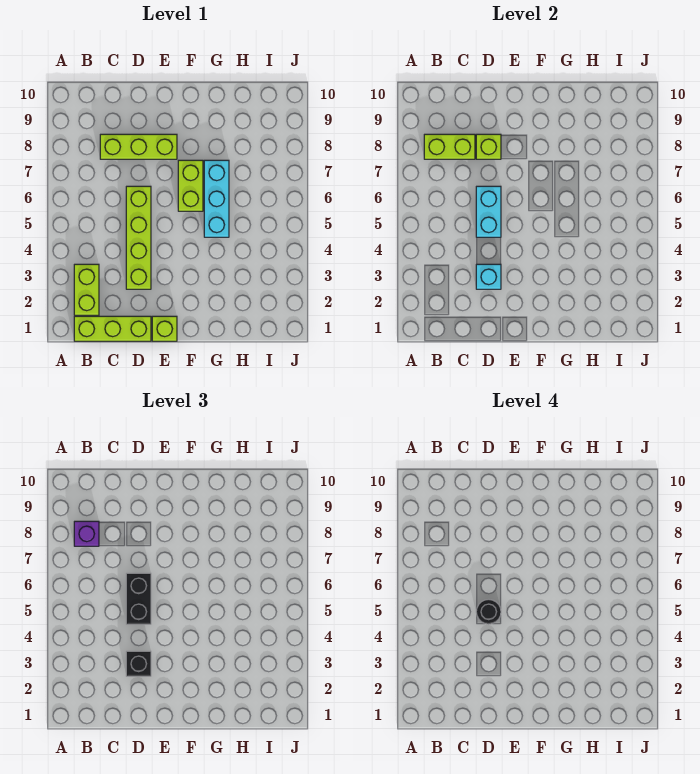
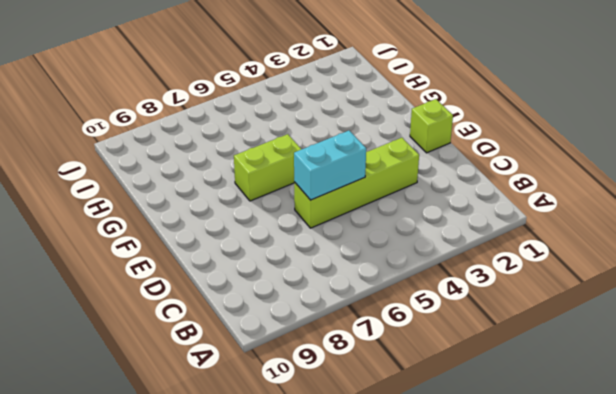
none -> lime brick B1:D1 level 1
none -> lime brick B2:B3 level 1
none -> lime brick C8:E8 level 1

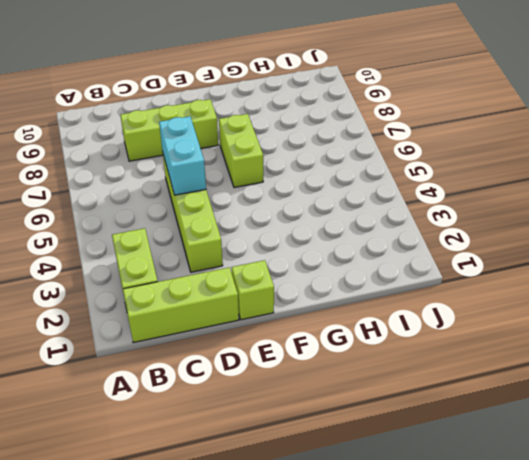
none -> cyan brick G5:G7 level 1
none -> lime brick B8:C8 level 2
none -> cyan brick D3 level 2

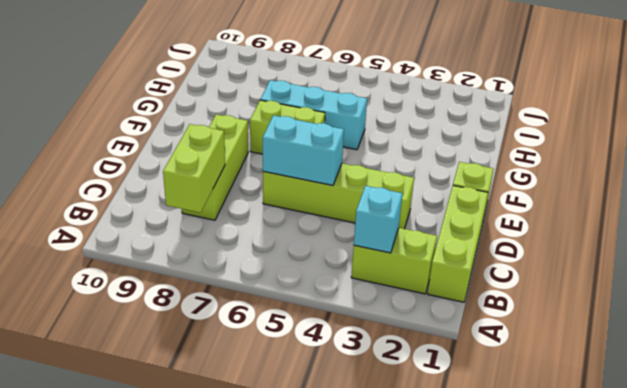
cyan brick B3 level 2 -> cyan brick D3 level 2
none -> lime brick D8 level 2
none -> purple brick B8 level 3
none -> black brick D3 level 3

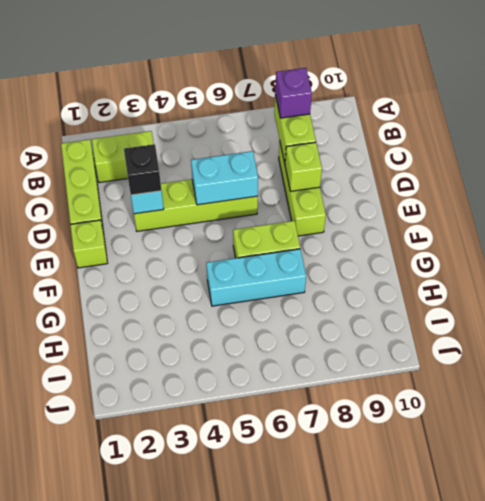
none -> black brick D5:D6 level 3
none -> black round brick D5 level 4

